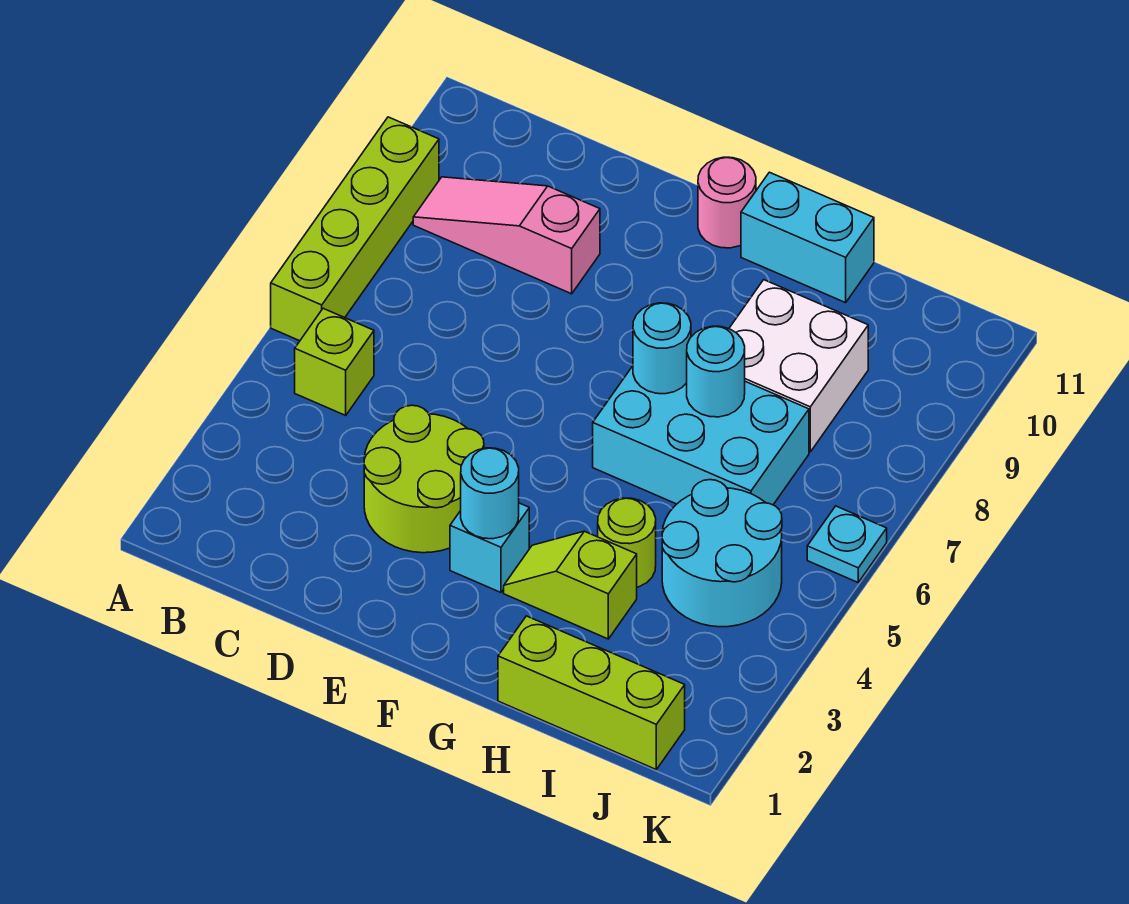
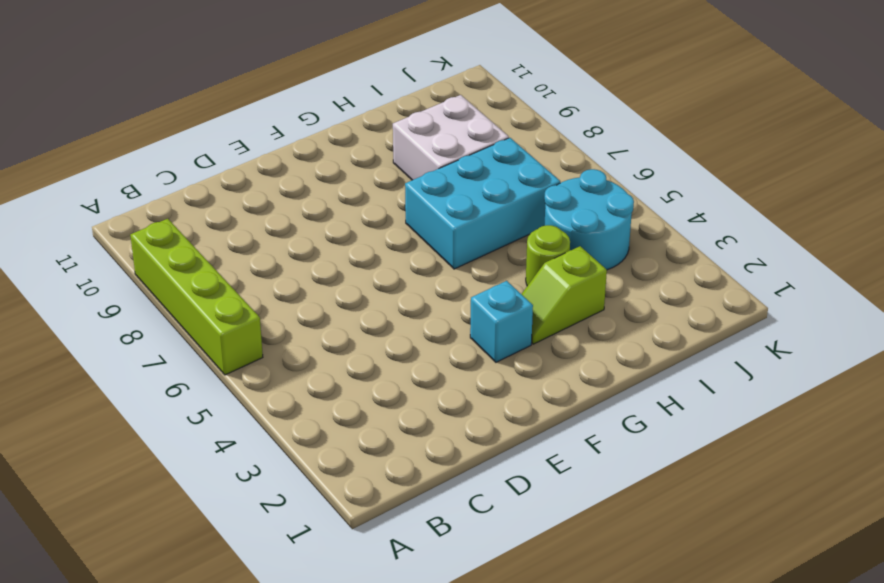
none -> lime brick B5 level 1
none -> pink slope B9:D9 level 1 top D
none -> lime round brick D3:E4 level 1

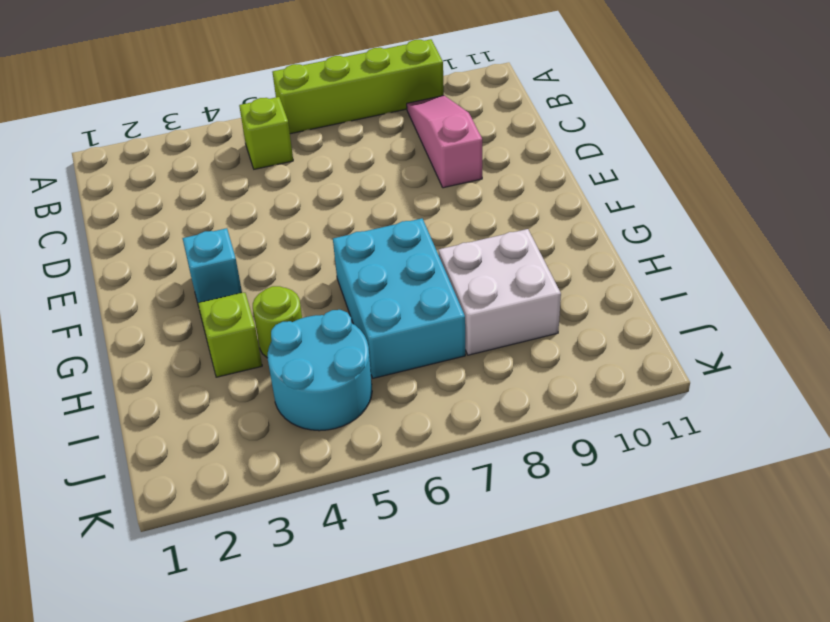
none -> lime round brick D3:E4 level 1
none -> pink round brick F11 level 1
none -> cyan brick G11:H11 level 1

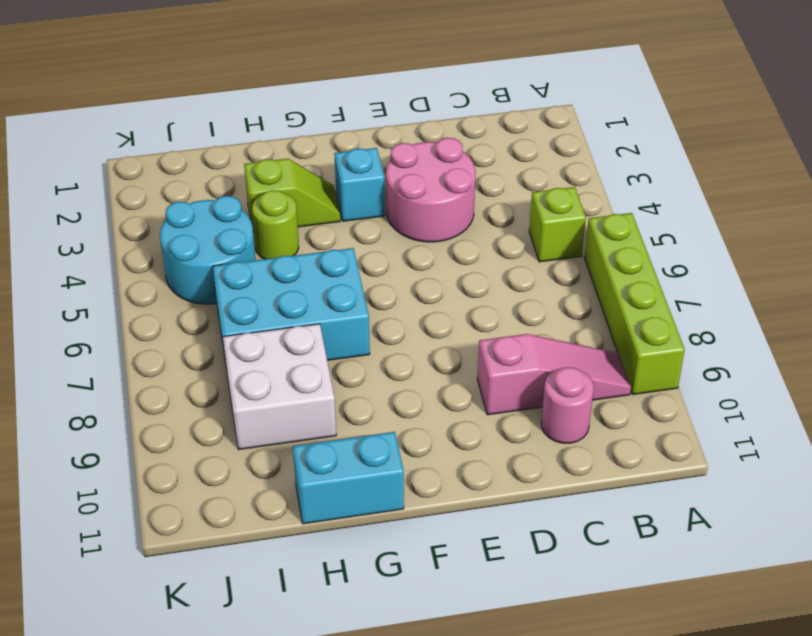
pink round brick C10 level 1 -> pink round brick F11 level 1
pink round brick D3:E4 level 1 -> lime round brick D3:E4 level 1
none -> lime brick H1:J1 level 1
none -> cyan plate K6 level 1
none -> cyan round brick F3 level 2

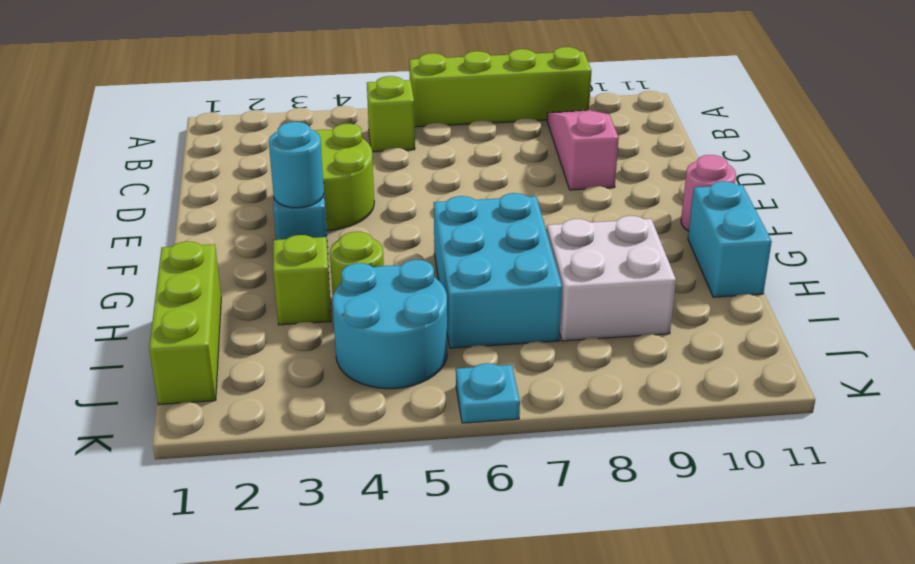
none -> cyan round brick G7 level 2
none -> cyan round brick H7 level 2

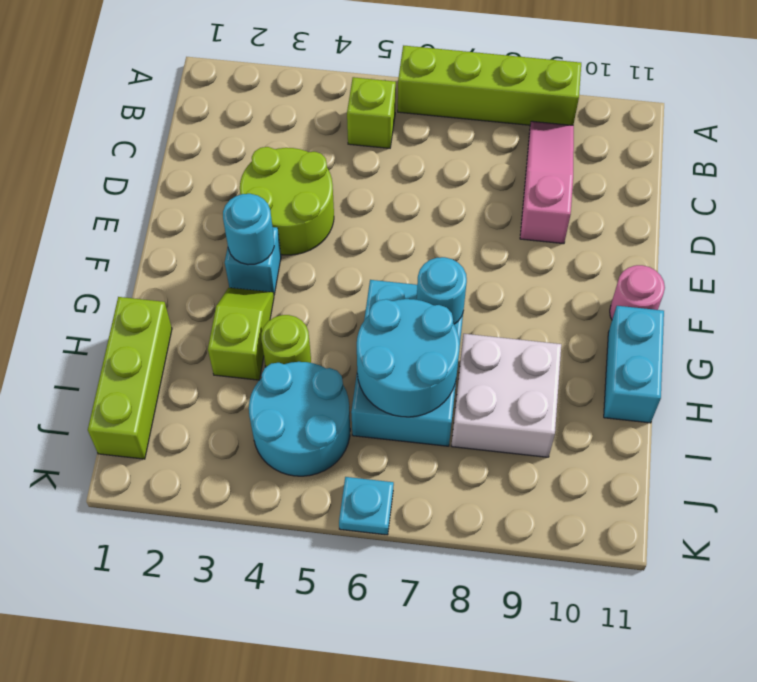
cyan round brick H6:I7 level 2 -> cyan round brick H7 level 2

